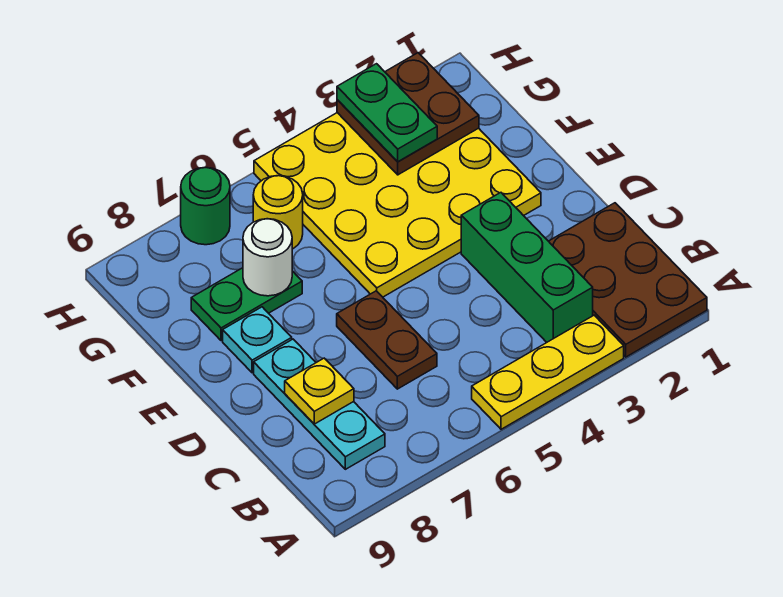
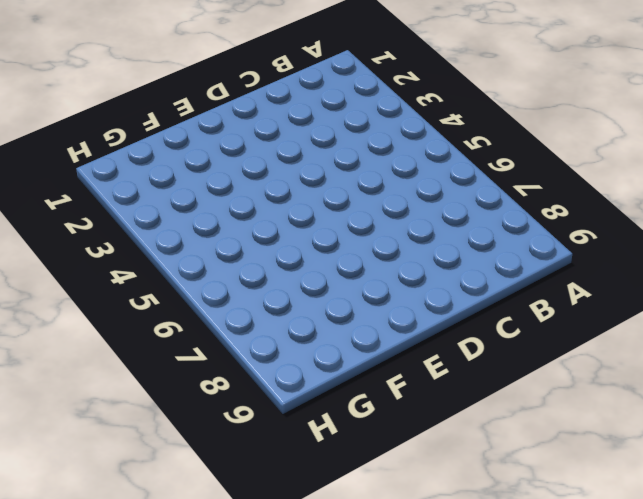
none -> brown plate A1:C2 level 1
none -> yellow plate A3:A5 level 1
none -> green brick B3:D3 level 1

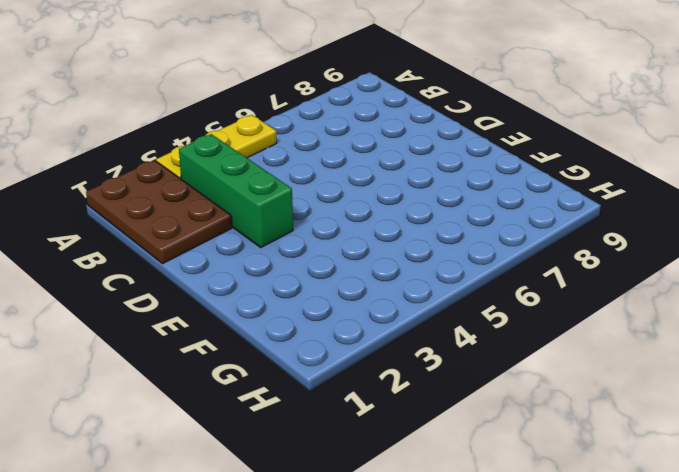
none -> cyan plate B8:D8 level 1
none -> brown plate C6:D6 level 1
none -> yellow plate E2:H5 level 1

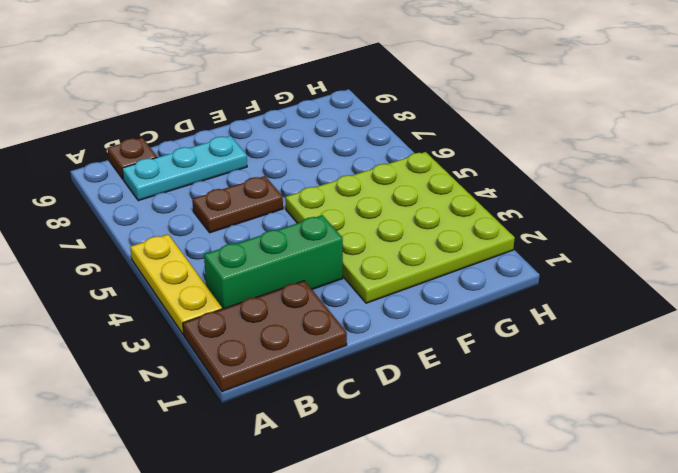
brown plate B9 level 1 -> none
lime plate E2:H5 level 1 -> yellow plate E2:H5 level 1
none -> cyan plate E8 level 1
none -> green plate F7:F8 level 1
none -> yellow round brick G6 level 1

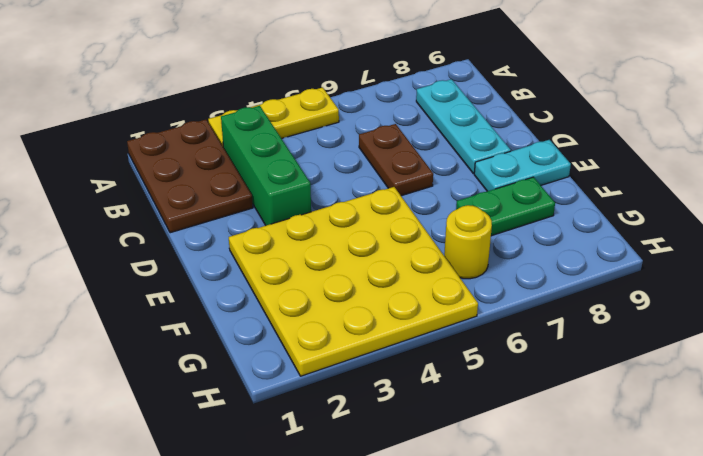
cyan plate E8:E9 level 1 -> cyan plate E8 level 1
none -> green round brick H7 level 1
none -> yellow plate C8 level 2
none -> white round brick F7 level 2

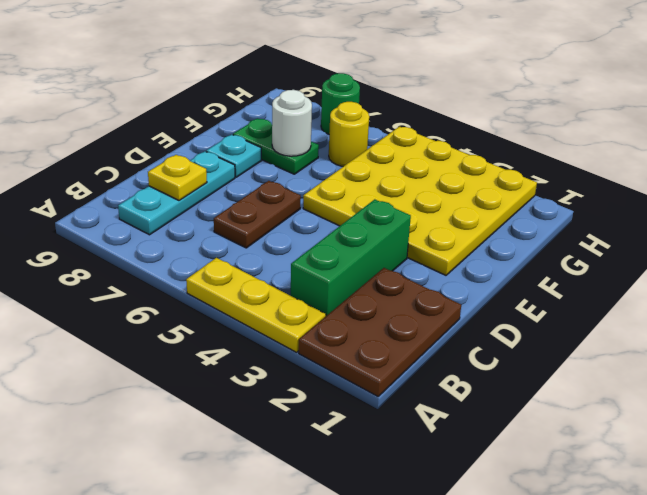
none -> brown plate G2:H3 level 2
none -> green plate G3:H3 level 3

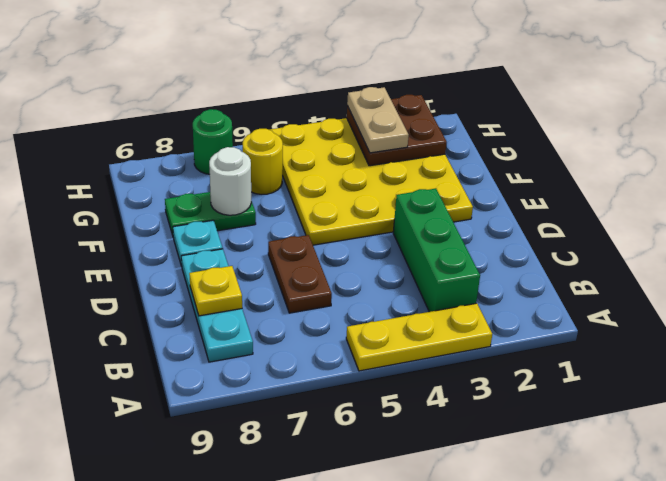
tan plate G3:H3 level 3 -> green plate G3:H3 level 3
none -> brown plate A1:C2 level 1

